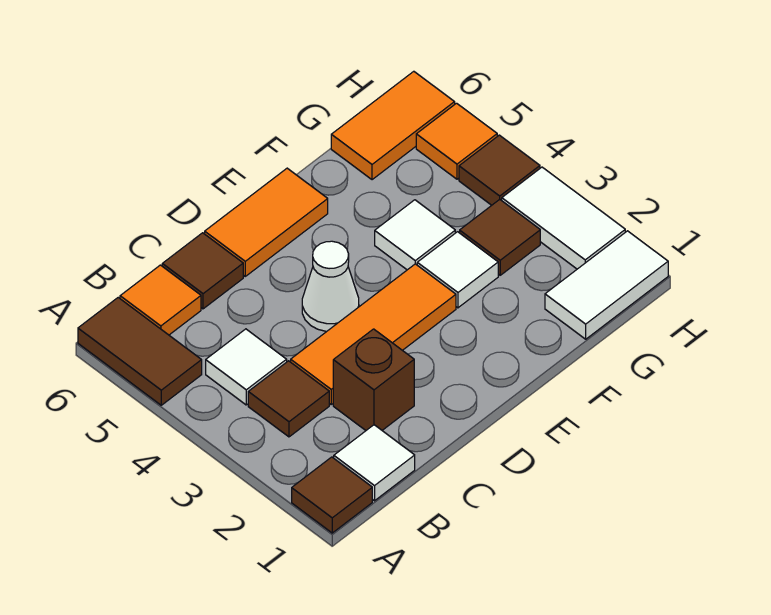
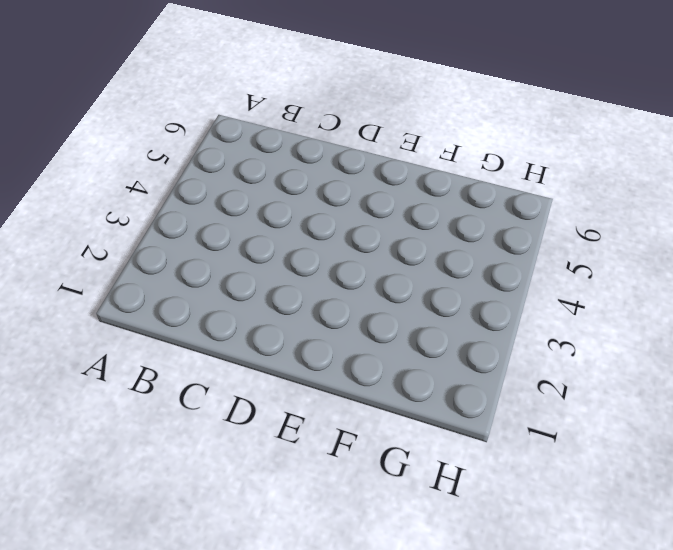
none -> brown tile A1 level 1
none -> brown tile A5:A6 level 1
none -> white tile B1 level 1

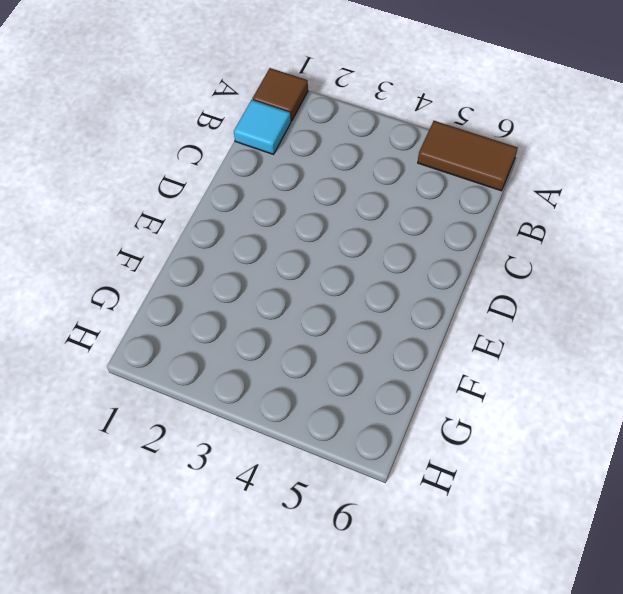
cyan tile B1 level 1 -> white tile B1 level 1
none -> brown tile B3 level 1
none -> white tile B4 level 1
none -> orange tile B6 level 1

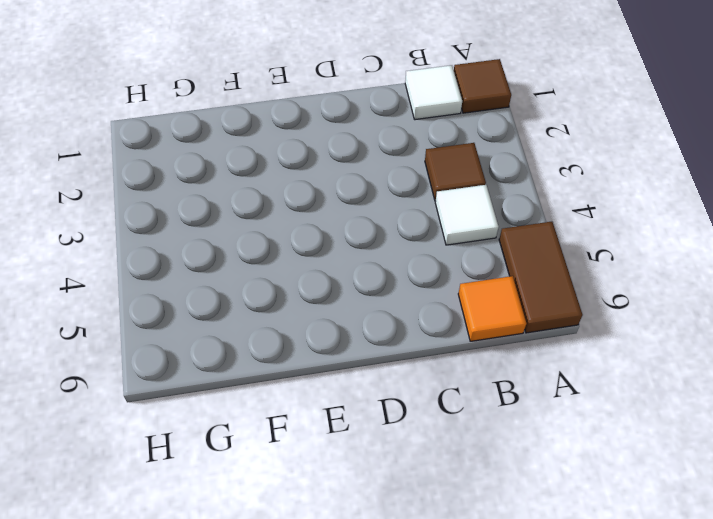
none -> brown brick C2 level 1
none -> orange tile C3:E3 level 1
none -> brown tile C6 level 1

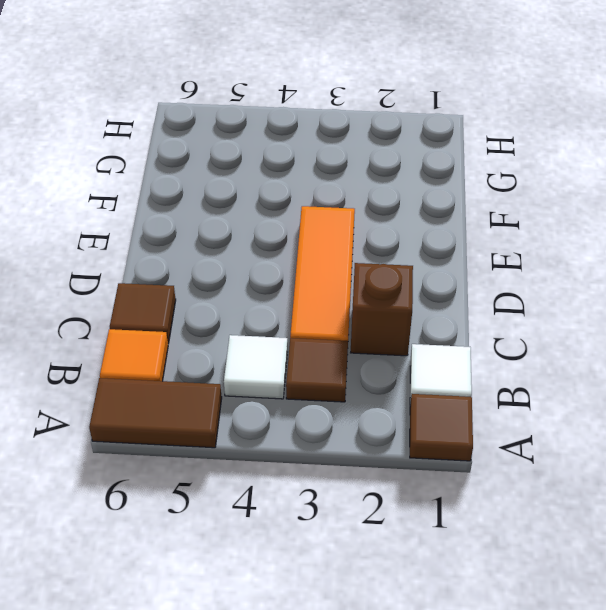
none -> white cone D4 level 1
none -> orange tile D6:E6 level 1
none -> white tile F3 level 1

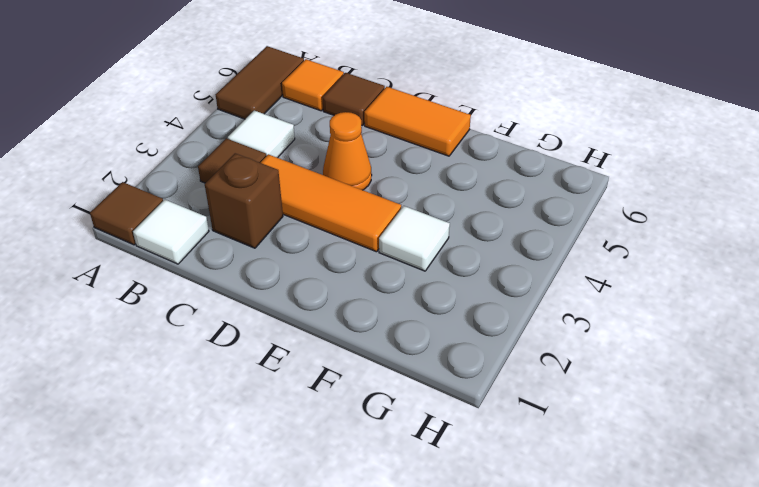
orange cone D4 level 1 -> white cone D4 level 1
none -> white tile F4 level 1
none -> white tile G1:H1 level 1
none -> brown tile G3 level 1

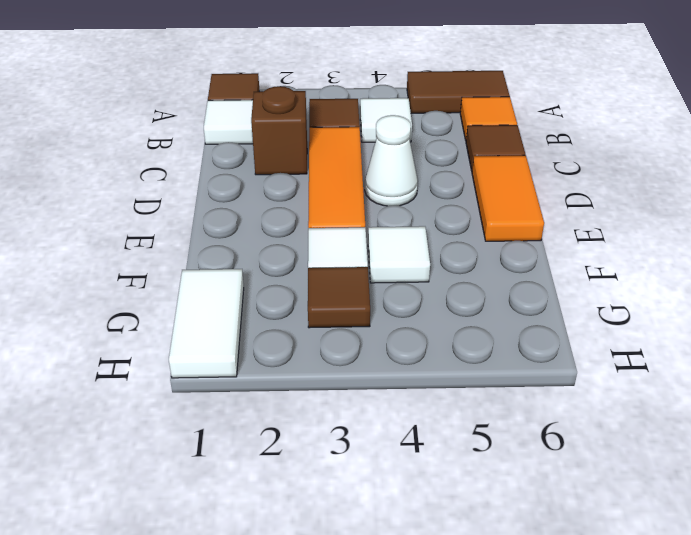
none -> orange tile G6:H6 level 1
none -> white tile H2:H3 level 1
none -> brown tile H4 level 1

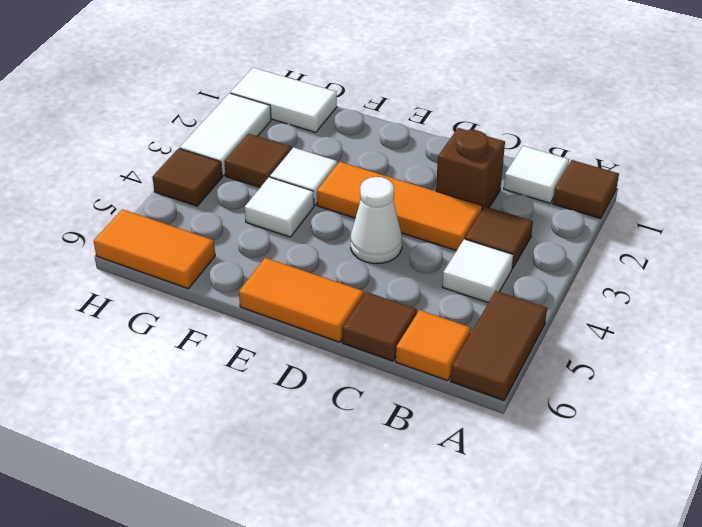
none -> orange tile H5 level 1

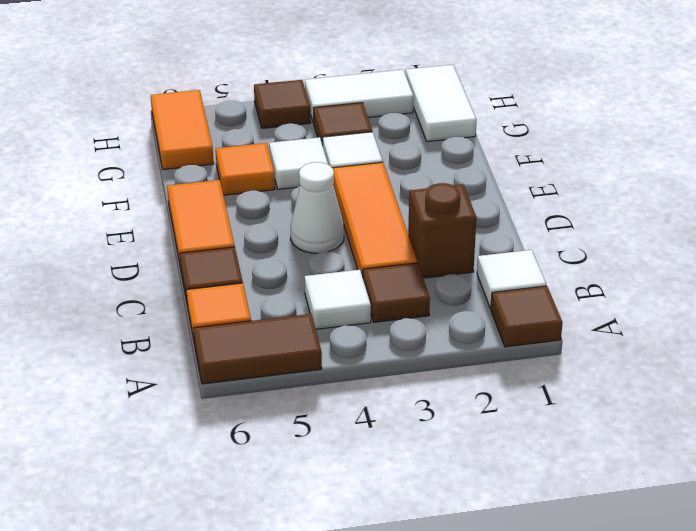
orange tile F5 level 1 -> orange tile H5 level 1

